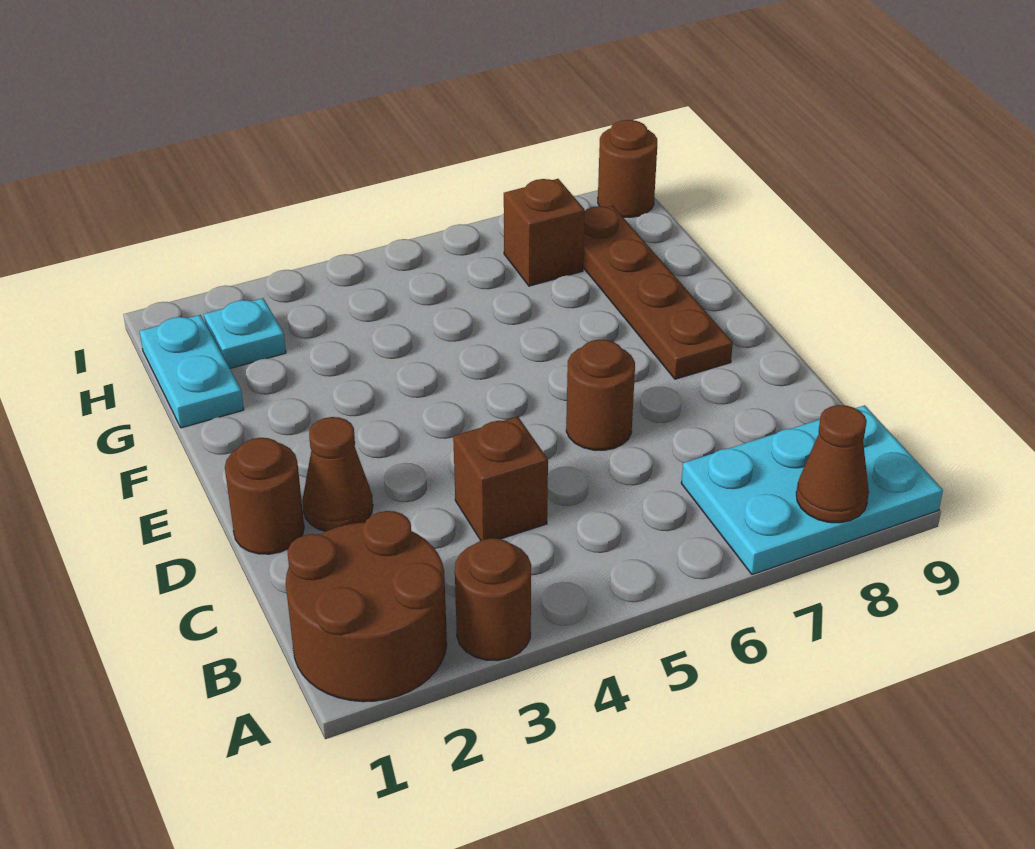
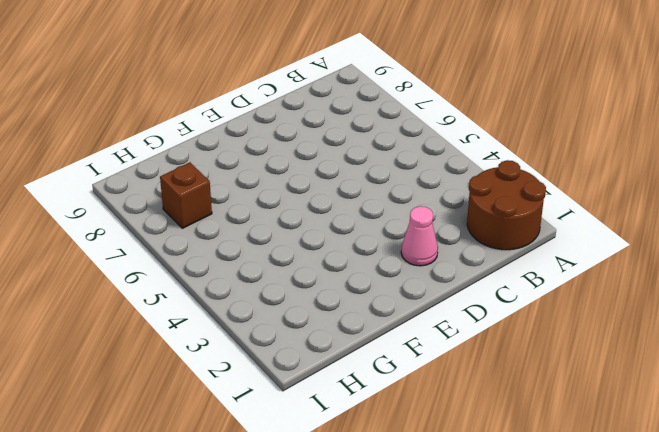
pink cone D2 level 1 -> brown cone D2 level 1
none -> brown round brick A3 level 1
none -> cyan plate A7:B9 level 1
none -> brown brick C4 level 1

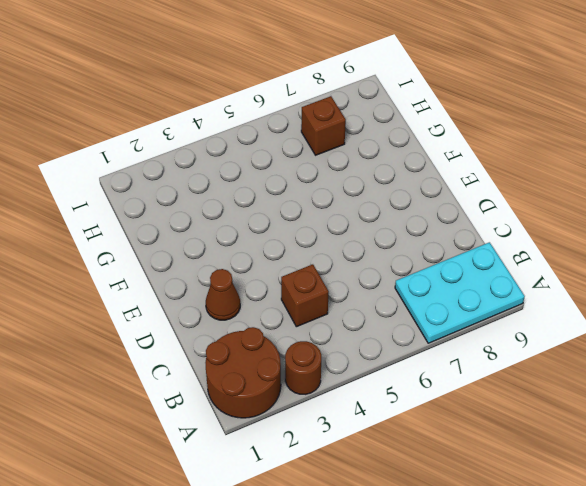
none -> brown round brick D1 level 1
none -> brown round brick D6 level 1
none -> brown plate E8:H8 level 1

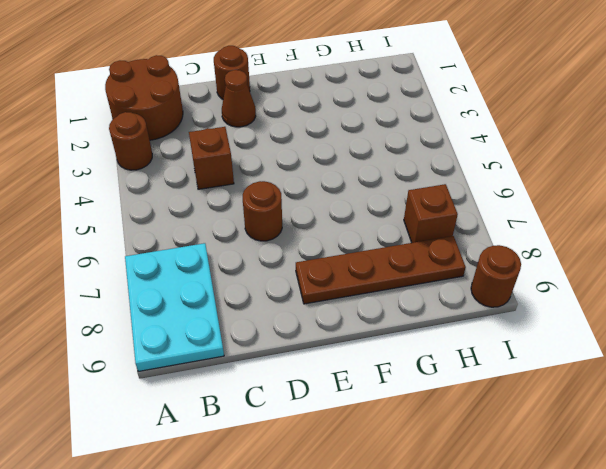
none -> cyan plate G1:H1 level 1
none -> cyan plate H2 level 1
none -> brown cone A8 level 2

